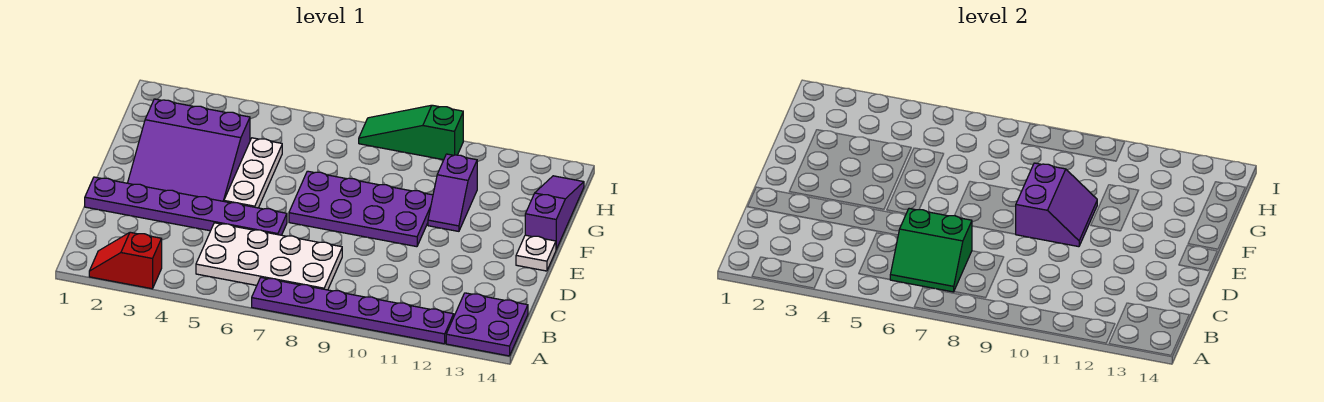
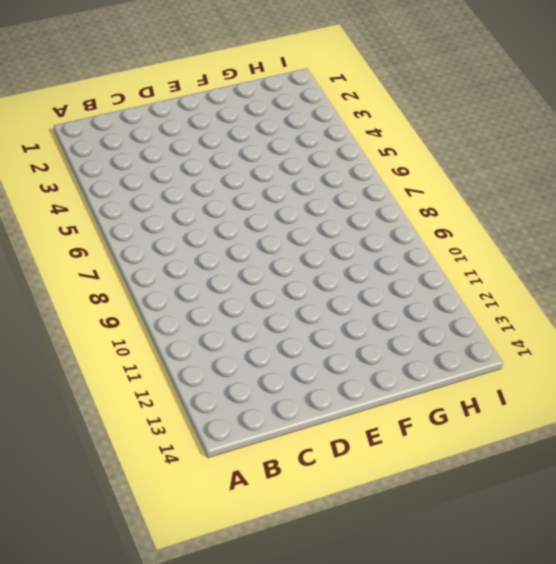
none -> red slope A2:A3 level 1 top 3
none -> purple plate A7:A12 level 1
none -> purple plate A13:B14 level 1

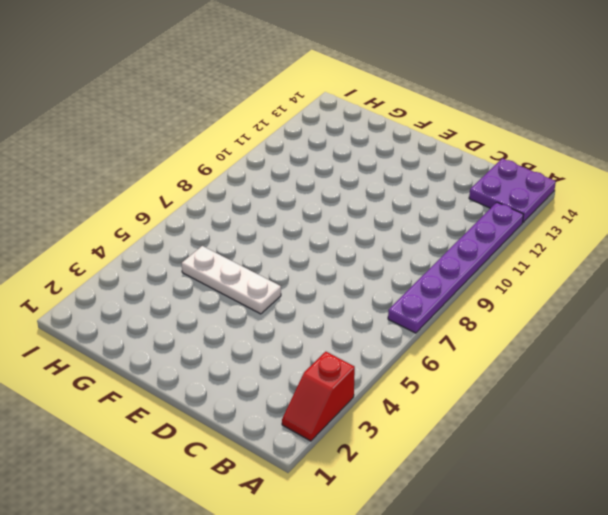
none -> white plate B5:C8 level 1
none -> purple plate D1:D6 level 1
none -> purple slope E2:G4 level 1 top G

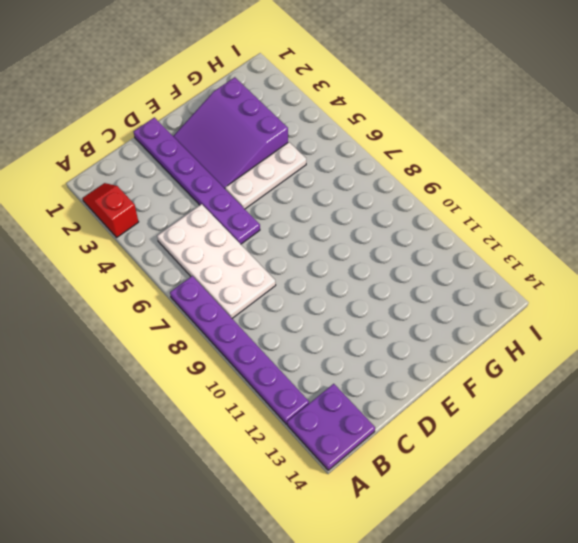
none -> purple plate E7:F10 level 1
none -> white plate E14 level 1
none -> purple slope F11:G11 level 1 top G

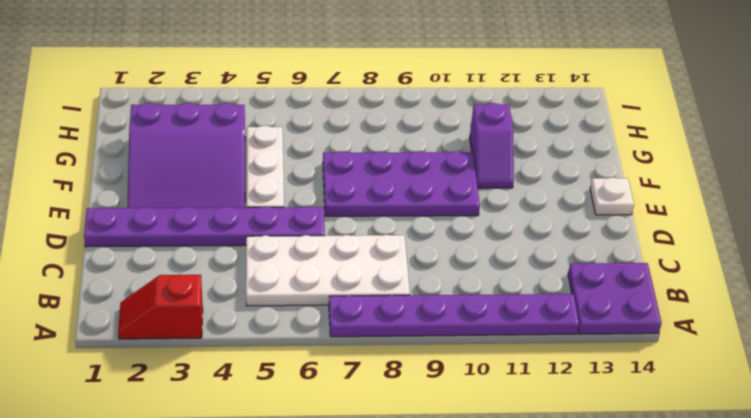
none -> purple slope F14:H14 level 1 top F
none -> green slope I8:I10 level 1 top 10
none -> green slope B6:C7 level 2 top C

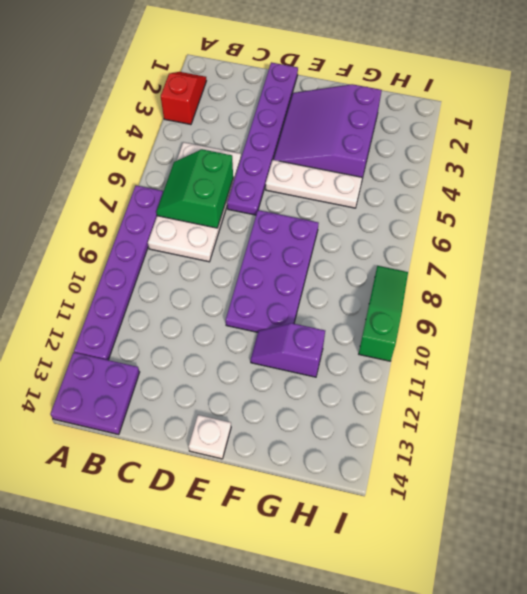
none -> purple slope F14:H14 level 1 top F
none -> purple slope E9:F10 level 2 top 9

